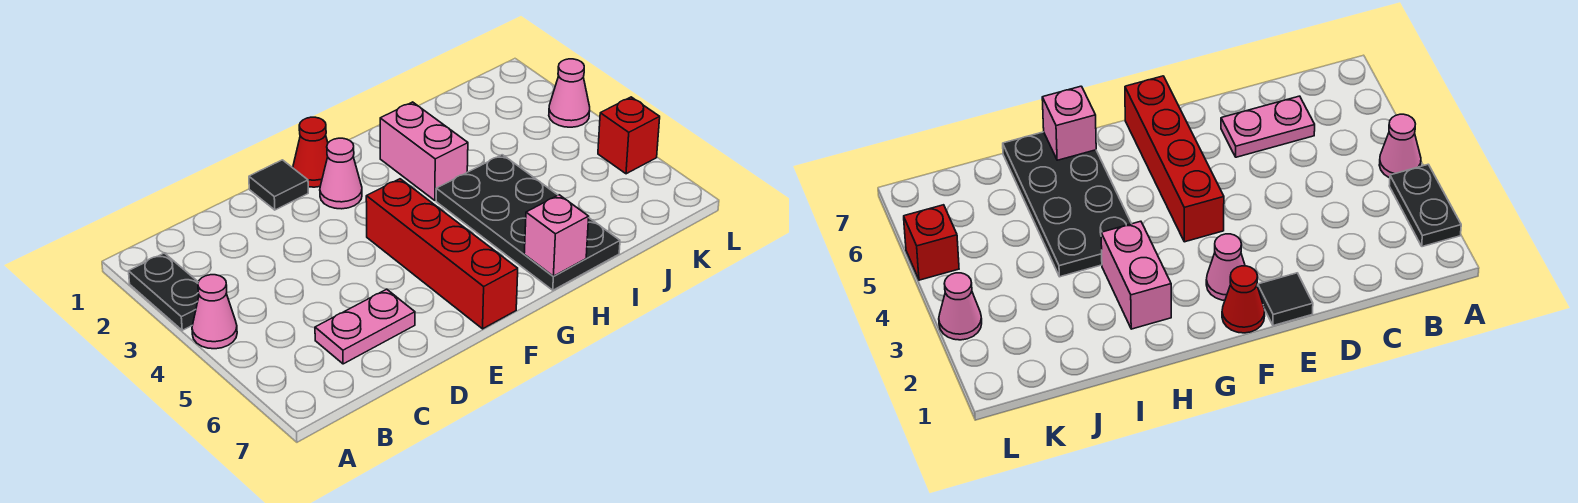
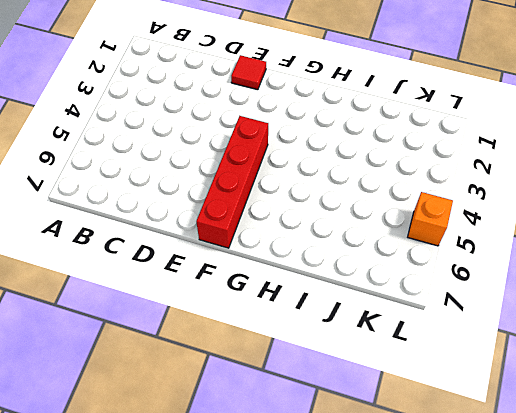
red tile E1 level 1 -> black tile E1 level 1
orange brick L5 level 1 -> red brick L5 level 1
none -> black plate A2:A3 level 1
none -> pink cone A4 level 1
none -> pink plate C6:D6 level 1

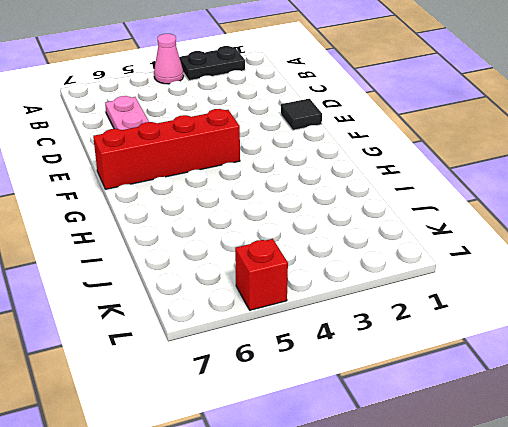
none -> red cone F1 level 1
none -> pink cone F2 level 1
none -> pink brick H2:H3 level 1

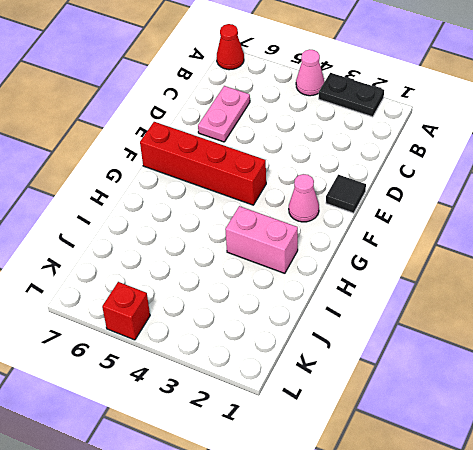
red cone A7 level 1 -> red cone F1 level 1
none -> black plate H4:I7 level 1
none -> pink cone L3 level 1
none -> pink brick H7 level 2

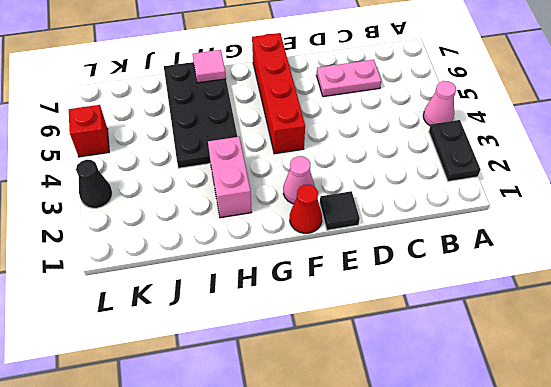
pink tile H7 level 2 -> pink brick H7 level 2
black cone L3 level 1 -> pink cone L3 level 1

